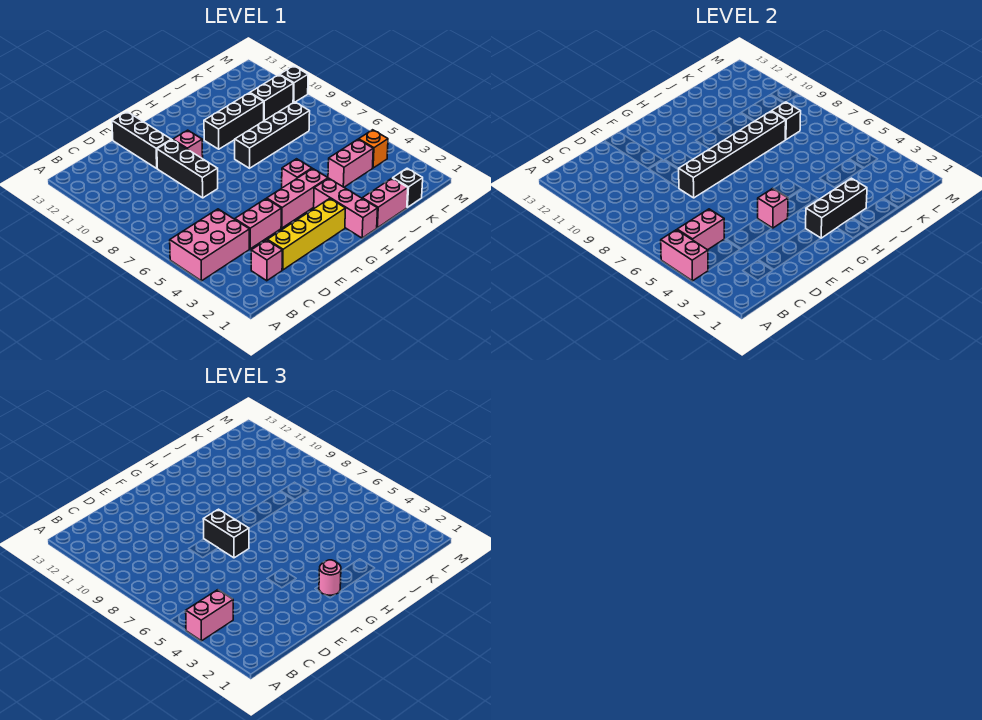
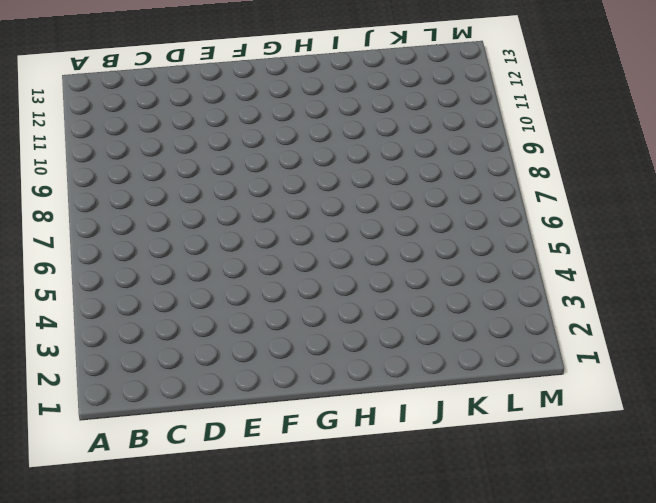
none -> pink brick A4:C5 level 1
none -> pink brick C2 level 1
none -> yellow brick D2:G2 level 1

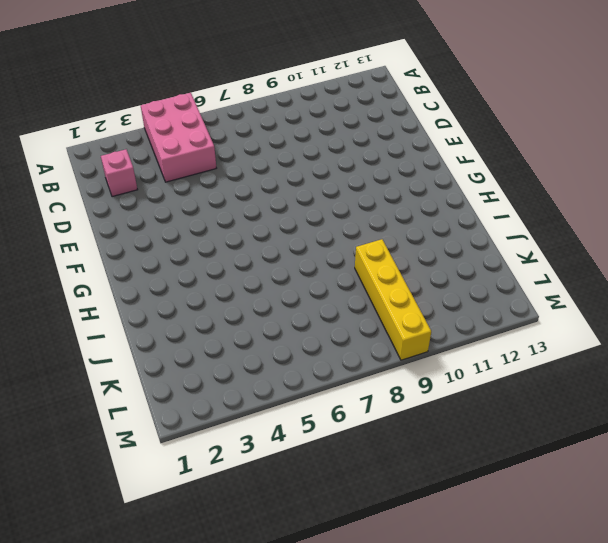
yellow brick J9:M9 level 1 -> yellow brick D2:G2 level 1
none -> pink brick D4:E4 level 1
none -> black brick E8:E10 level 1
none -> black brick E11:E13 level 1

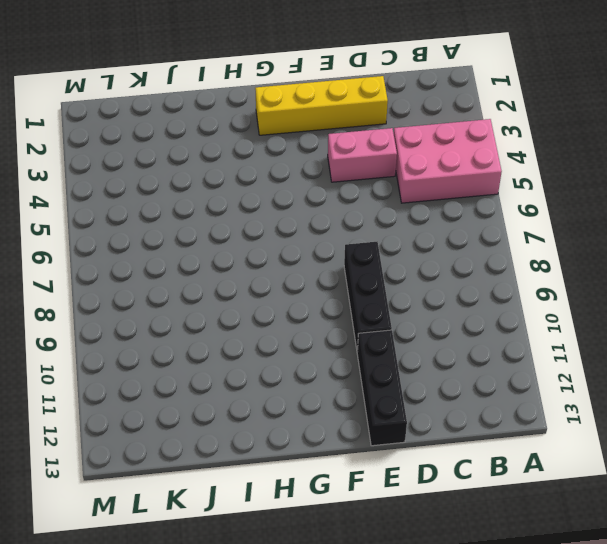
none -> pink brick C2 level 1
none -> pink brick F4:H4 level 1
none -> pink brick F10 level 1

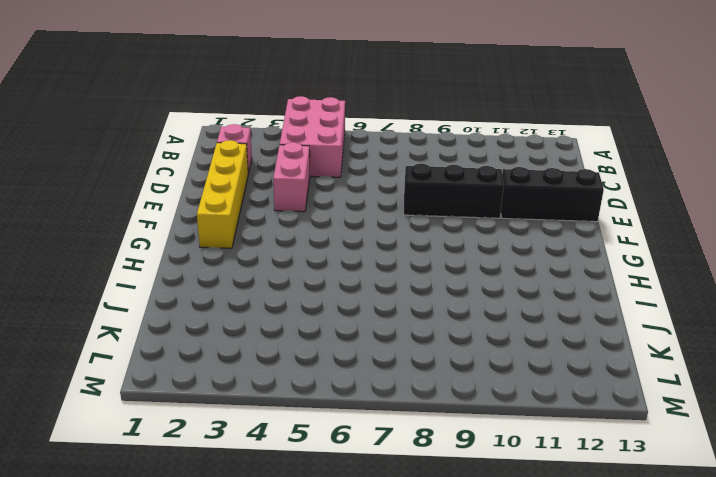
none -> pink brick F4:H4 level 1
none -> pink brick F10 level 1
none -> pink brick H1:H3 level 1

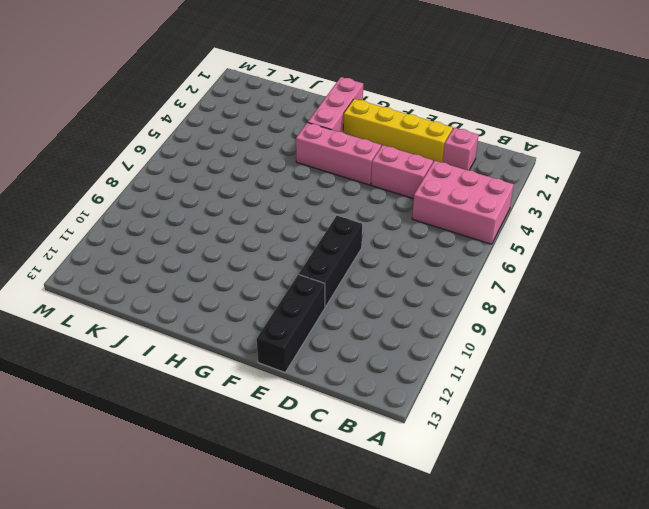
none -> pink brick F10 level 1
none -> pink brick H5 level 1
none -> black brick H8:K8 level 1

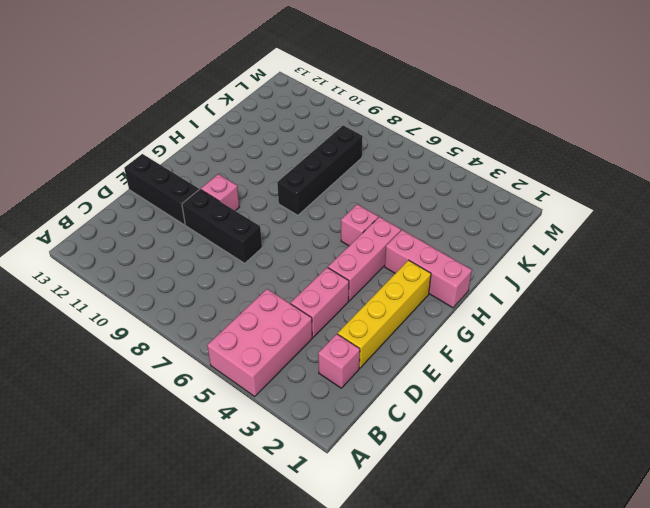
none -> black brick H10:J10 level 1
none -> pink brick I1:J1 level 1
none -> pink brick J4:K4 level 1

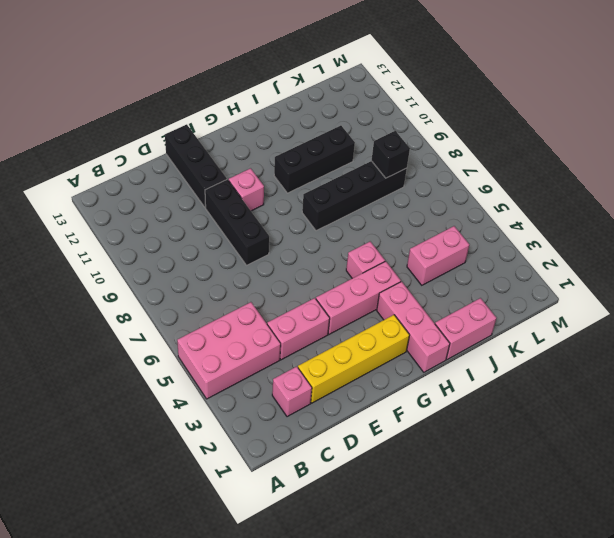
none -> black brick K1 level 1
none -> black brick K10:L10 level 1
none -> orange brick L4 level 1

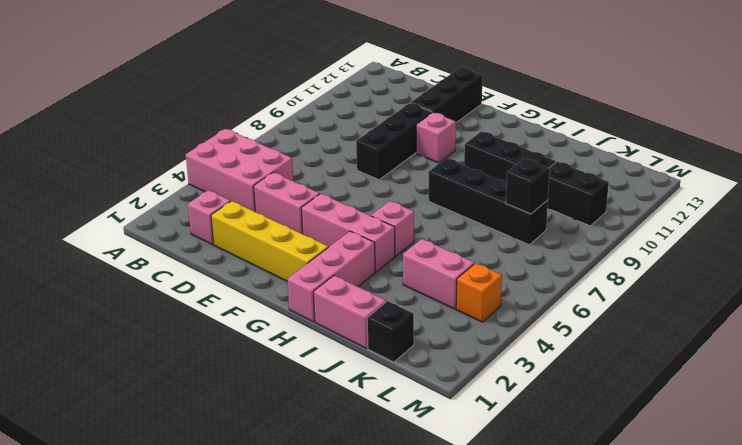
none -> black brick M10 level 1
none -> pink brick A4:A5 level 2
none -> pink brick B5:C5 level 2

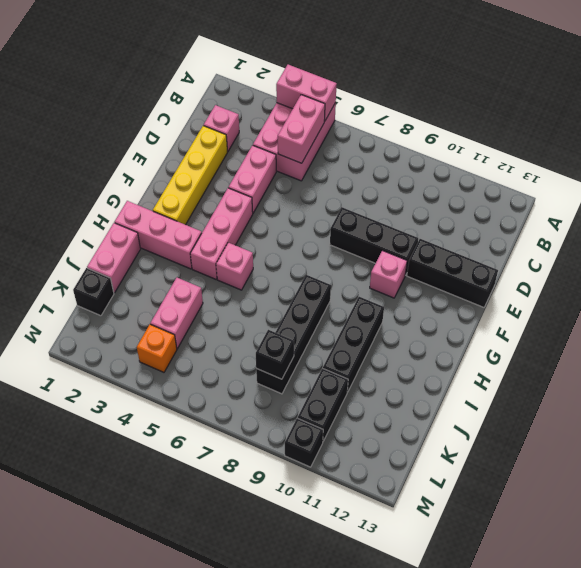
none -> black brick E8:J8 level 2
none -> pink brick F4 level 2
none -> black brick G2:I2 level 2

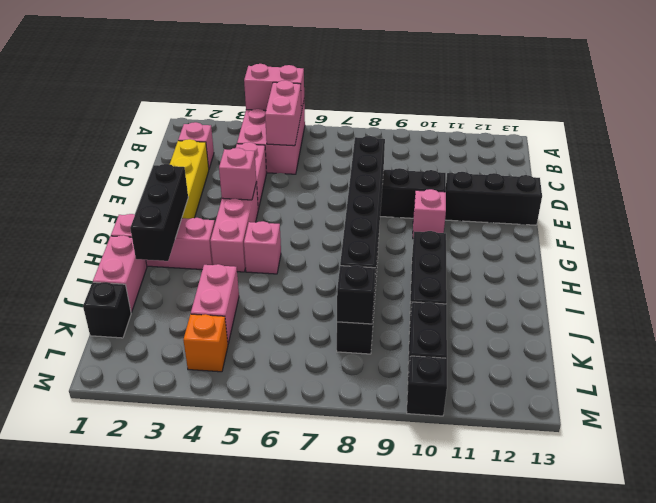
none -> pink brick A4:B4 level 3
none -> black brick F7:F8 level 3
none -> pink round brick G2 level 3

